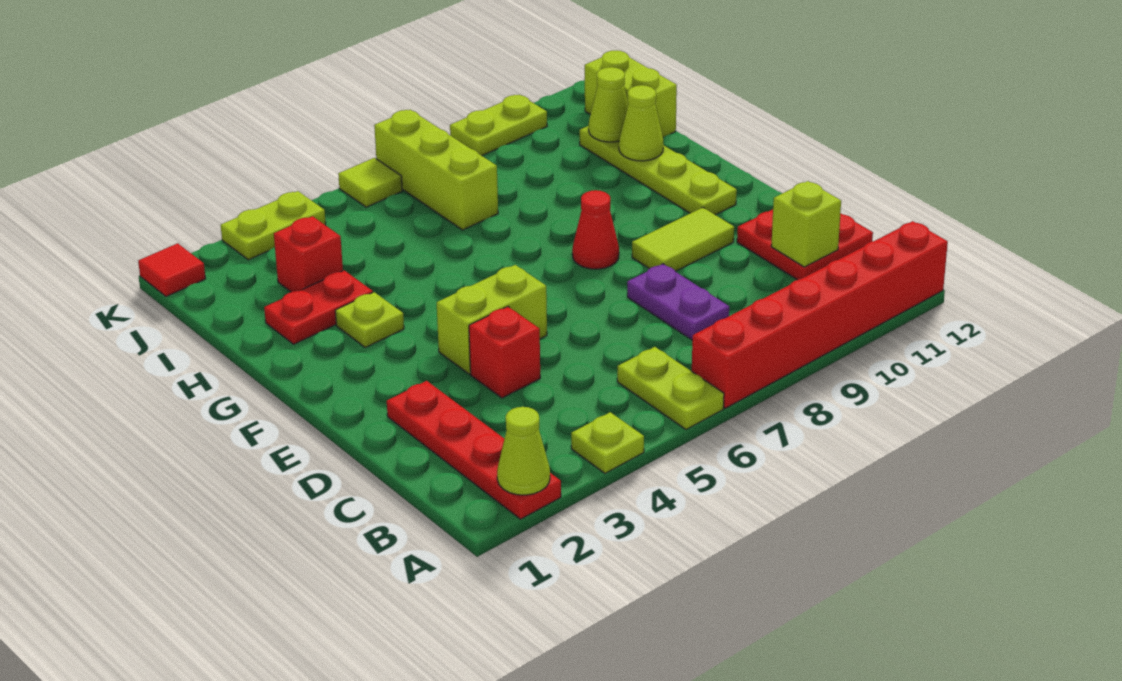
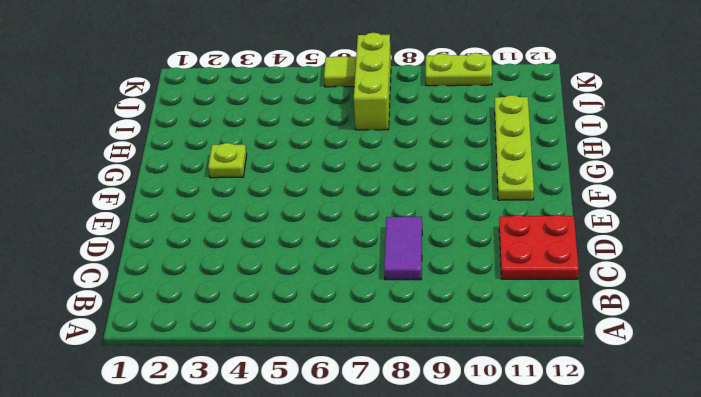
purple tile C8:D8 level 1 -> purple plate C8:D8 level 1
none -> red plate A2:D2 level 1
none -> lime plate A4 level 1
none -> lime plate A6:B6 level 1

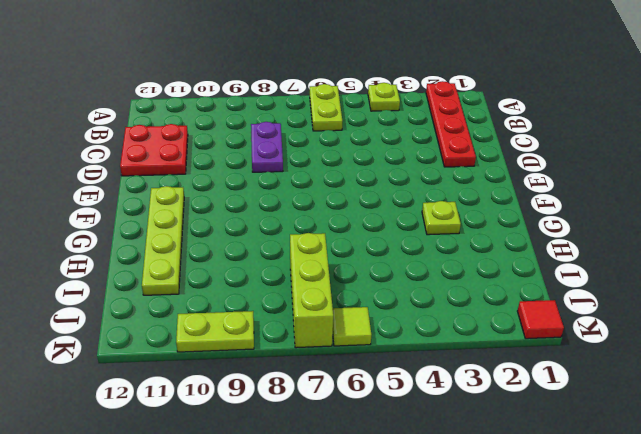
none -> red brick A7:A12 level 1
none -> red brick D4 level 1
none -> lime brick E4:E5 level 1

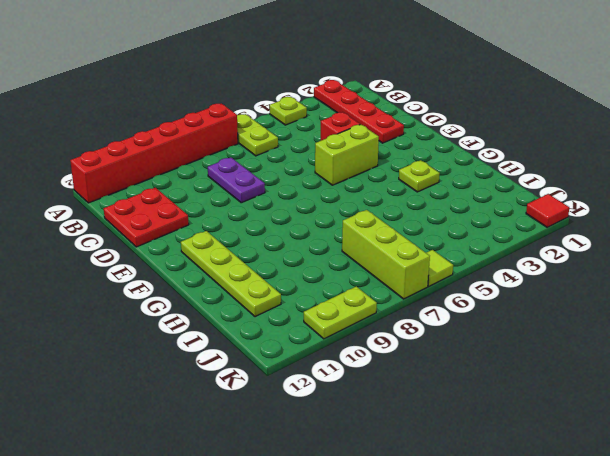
none -> lime tile E9:E10 level 1
none -> red cone F8 level 1
none -> red plate H2:H3 level 1

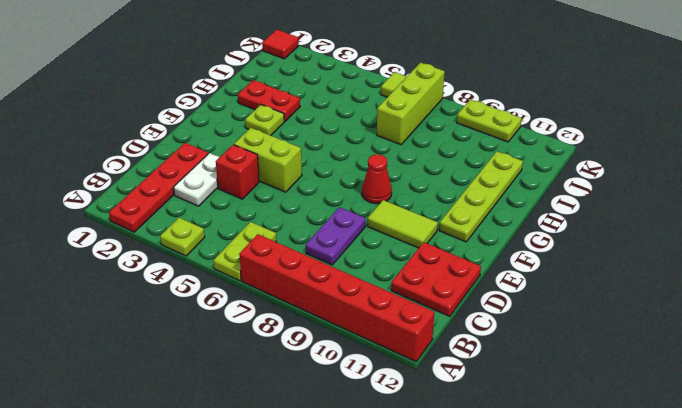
white plate C3:D3 level 1 -> none
none -> red brick I3 level 1
none -> lime brick I12:J12 level 1
none -> lime plate K3:K4 level 1

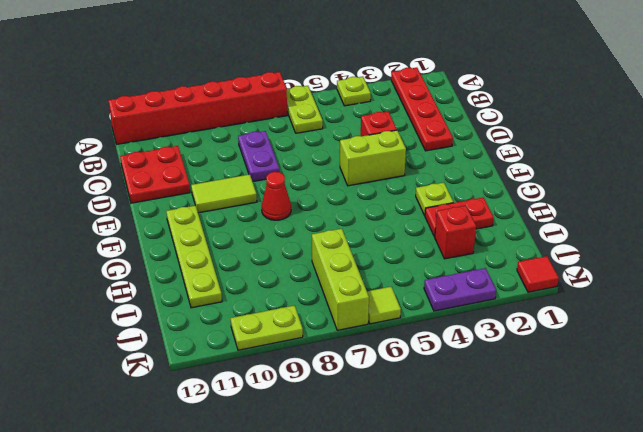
purple plate K3:K4 level 1 -> lime plate K3:K4 level 1
none -> lime brick I12:J12 level 1
none -> lime cone A2 level 2
none -> lime brick C11 level 2

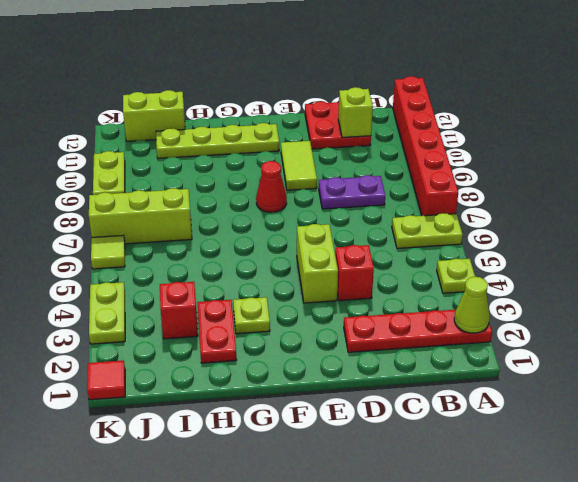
none -> lime cone H11 level 2
none -> lime cone I11 level 2

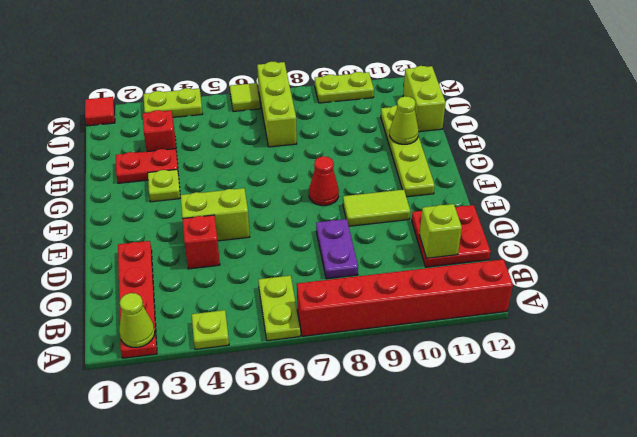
none -> lime cone I11 level 2

